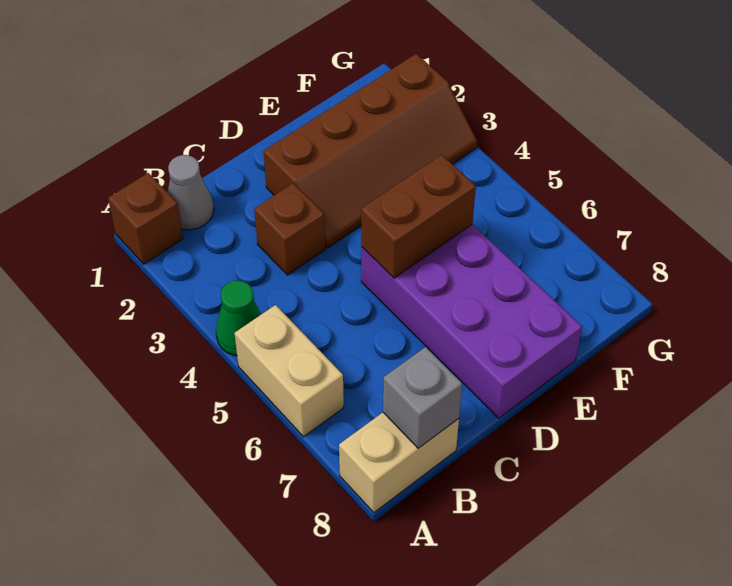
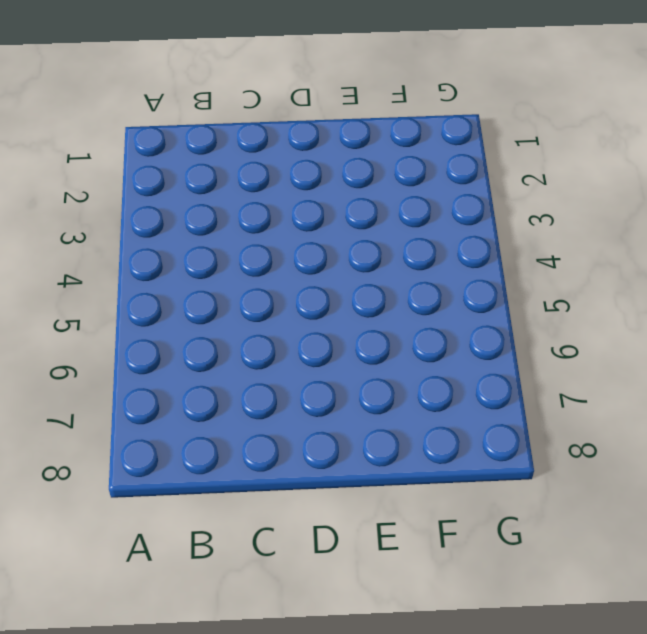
none -> brown brick A1 level 1
none -> green cone A4 level 1

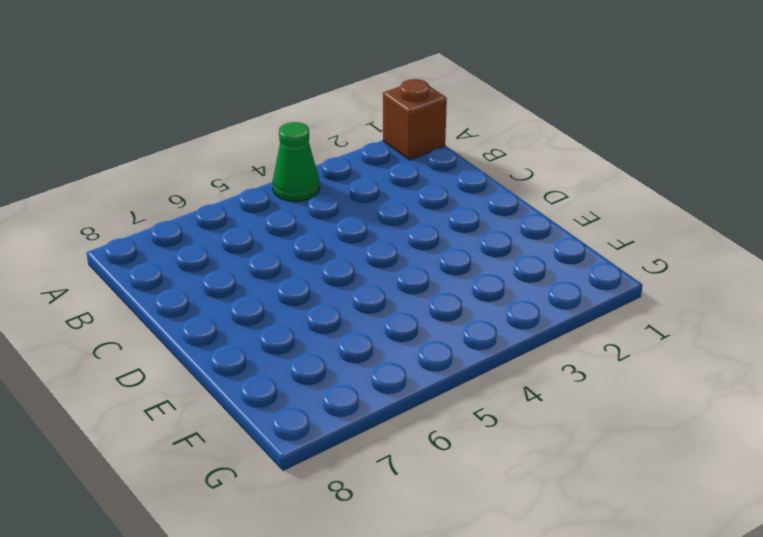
none -> tan brick A5:A6 level 1
none -> tan brick A8:B8 level 1

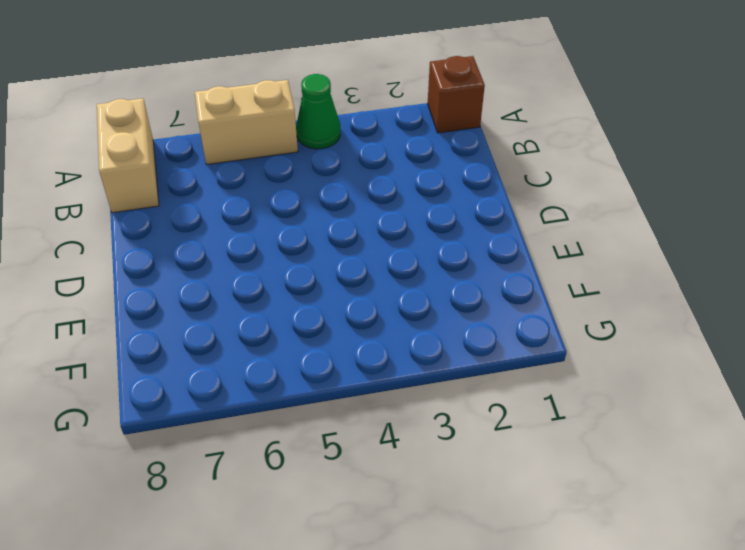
none -> grey cone B1 level 1
none -> brown brick C3 level 1

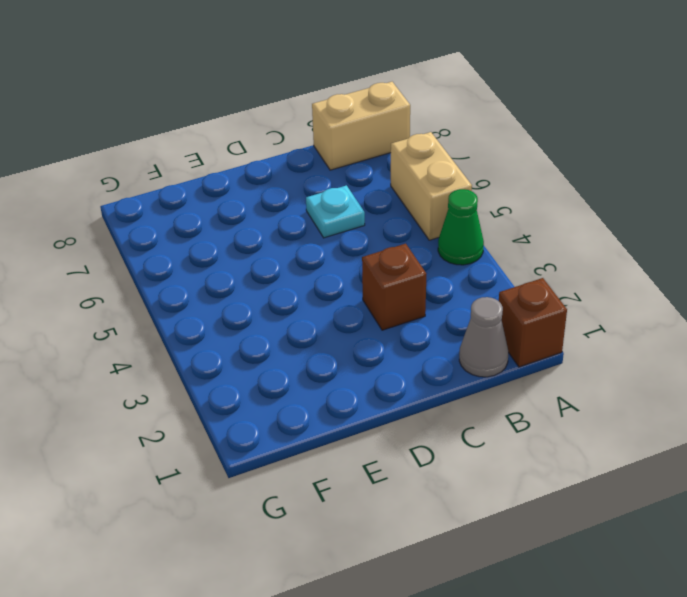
cyan plate C6 level 1 -> none
none -> brown slope D2:G3 level 1 top 2
none -> purple brick D5:E8 level 1

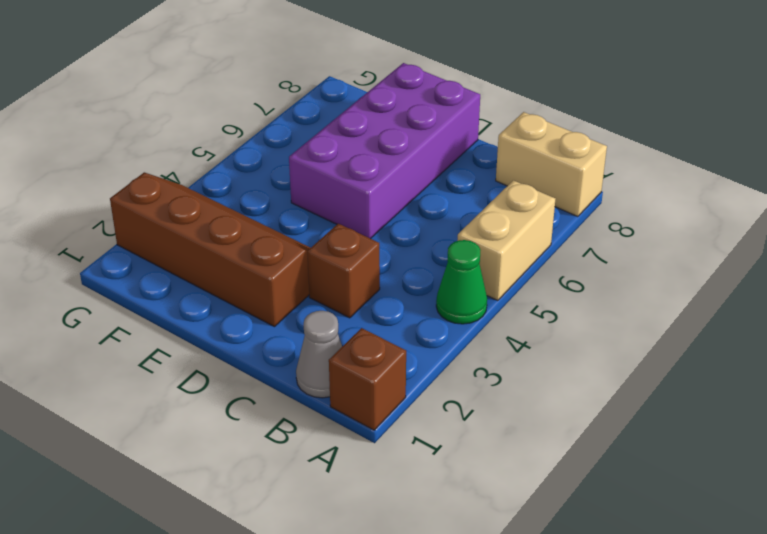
none -> grey brick B8 level 2
none -> brown brick D5:E5 level 2

